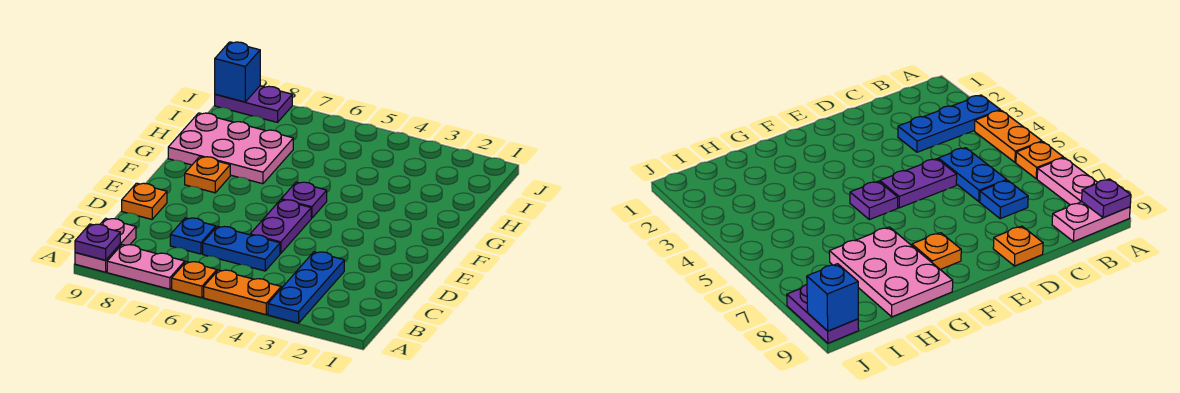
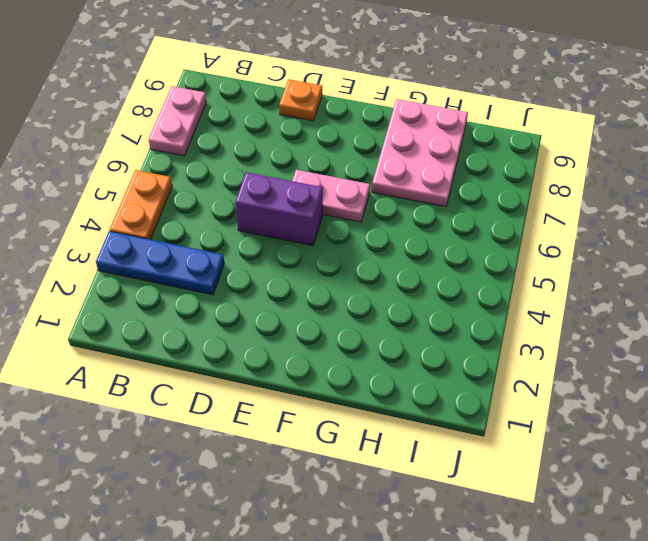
purple brick D5:E5 level 1 -> purple plate D5:E5 level 1
pink plate E6:F6 level 1 -> pink plate A9:B9 level 1
none -> orange plate A6 level 1
none -> blue plate C5:C6 level 1
none -> blue plate C7 level 1

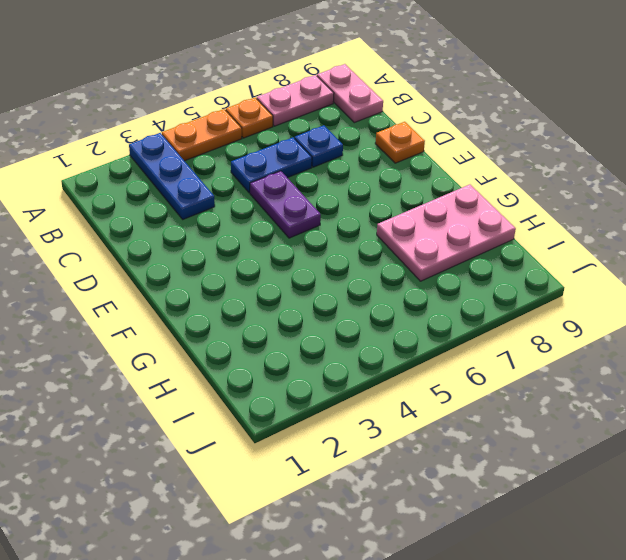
none -> purple plate F5 level 1
none -> orange plate F8 level 1
none -> purple plate J8:J9 level 1

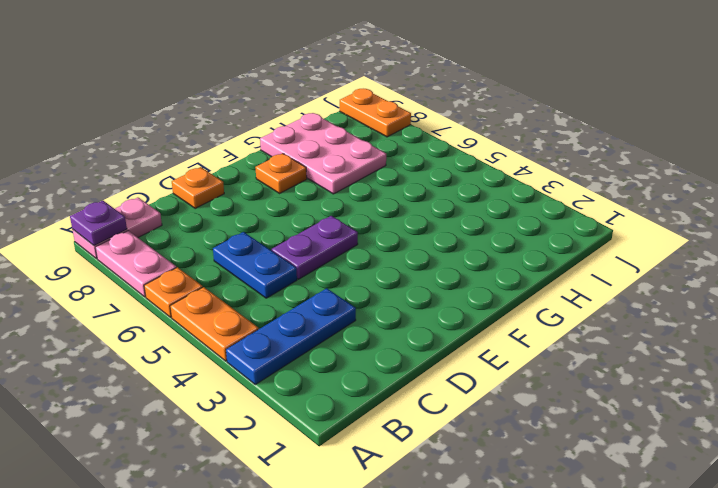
orange plate J8:J9 level 1 -> purple plate J8:J9 level 1
none -> blue plate C7 level 1
none -> purple plate F5 level 1
none -> blue brick J9 level 2

